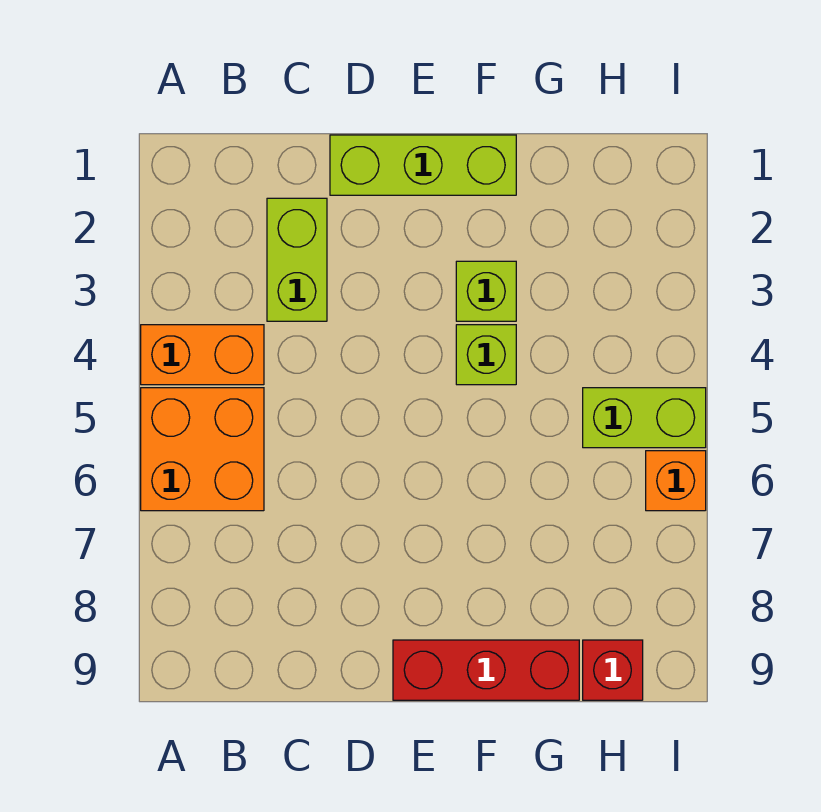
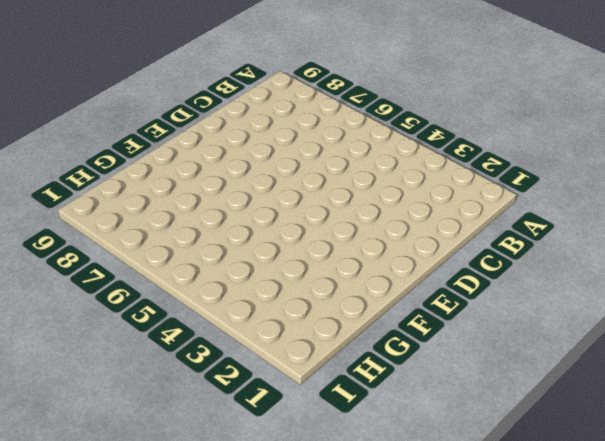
none -> orange brick A4:B4 level 1
none -> orange brick A5:B6 level 1

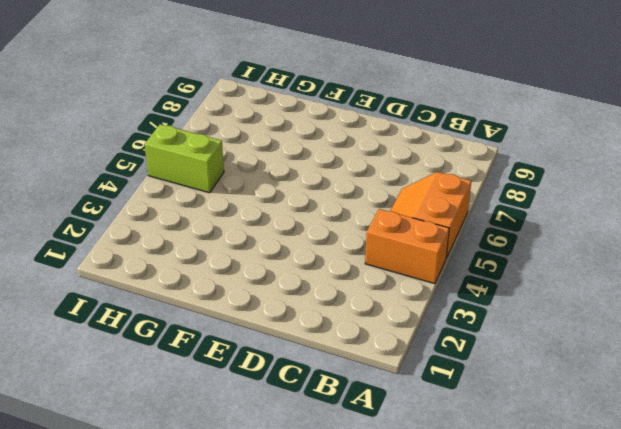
orange slope A5:B6 level 1 top A -> orange brick A5:B6 level 1
none -> lime brick C2:C3 level 1
none -> lime brick D1:F1 level 1

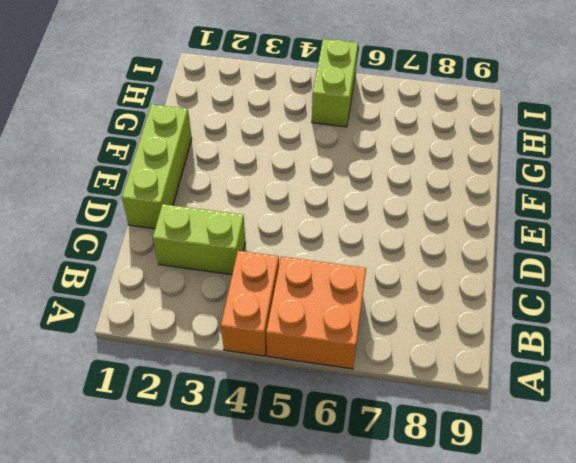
none -> red brick E9:G9 level 1
none -> lime brick F3 level 1

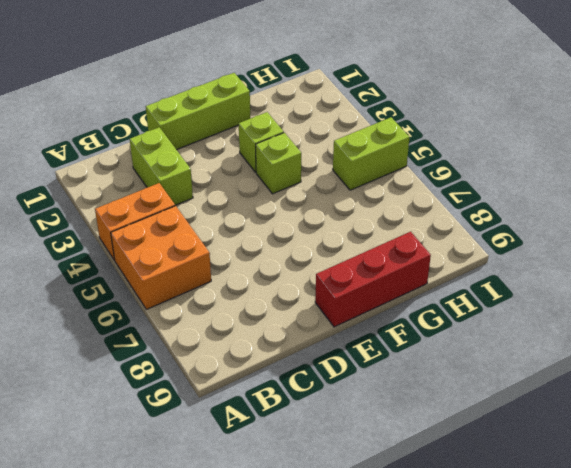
none -> red brick H9 level 1
none -> orange brick I6 level 1

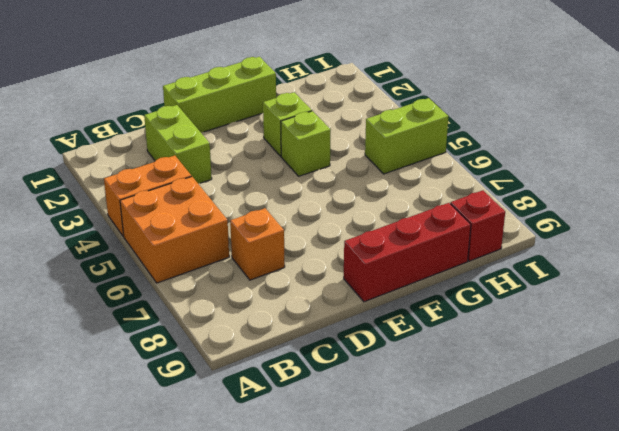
orange brick C7 level 1 -> orange brick I6 level 1

